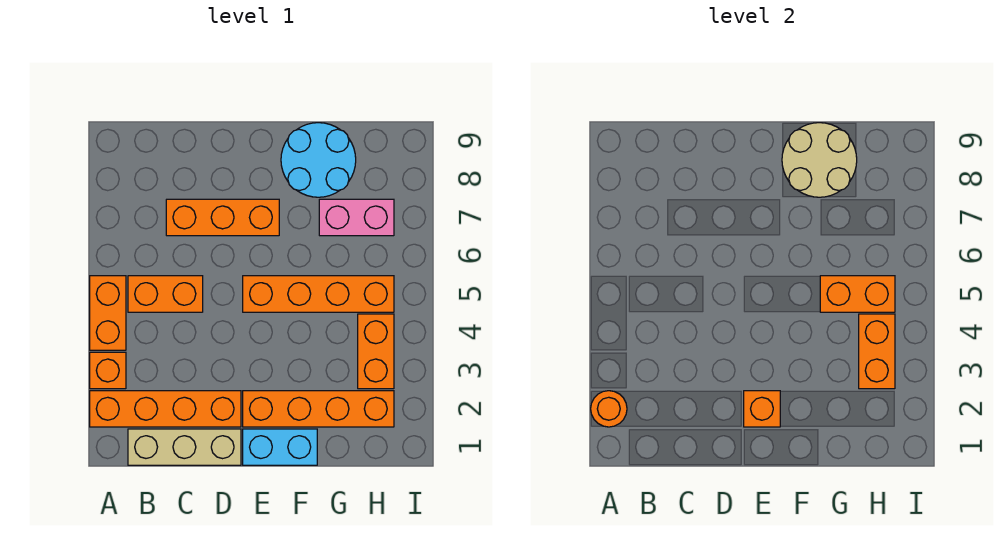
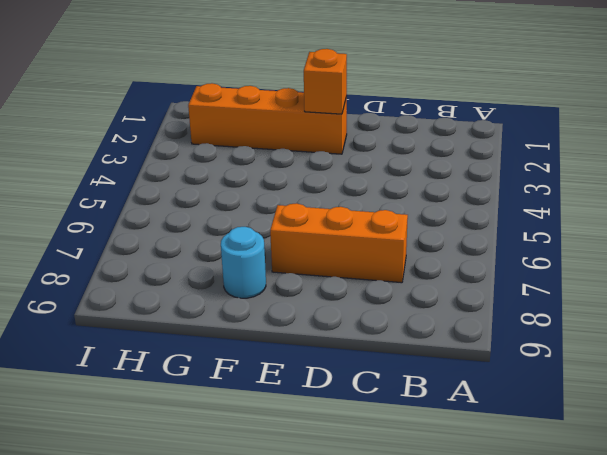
cyan round brick F8 level 1 -> cyan round brick F8:G9 level 1
none -> orange brick A2:D2 level 1
none -> orange brick A3 level 1
none -> orange brick A4:A5 level 1

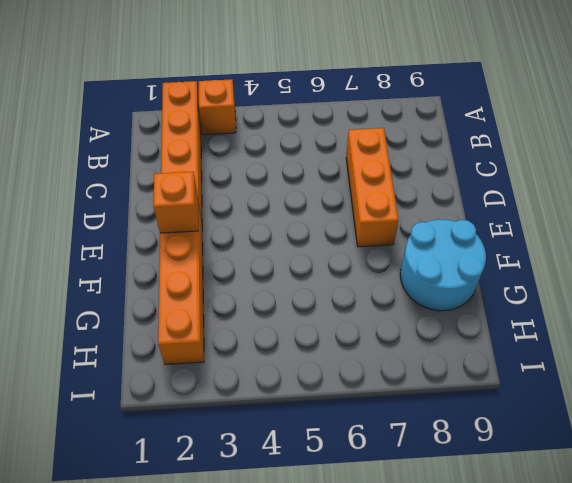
none -> orange brick A4:A5 level 1
none -> tan brick B1:D1 level 1
none -> orange brick B5:C5 level 1

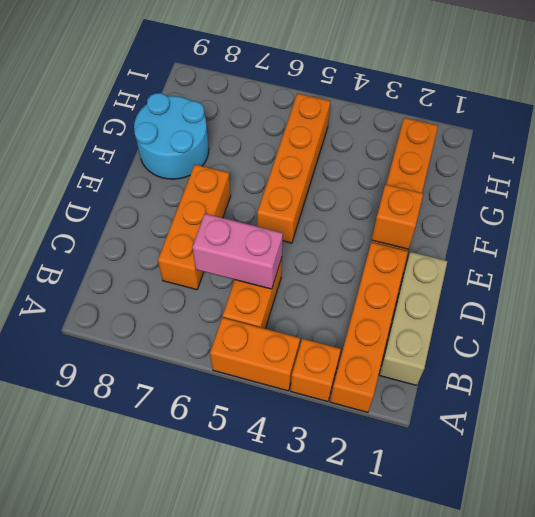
pink brick C5:C6 level 2 -> pink brick G7:H7 level 1
none -> cyan brick E1:F1 level 1
none -> orange brick H3:H4 level 1
none -> orange round brick A2 level 2

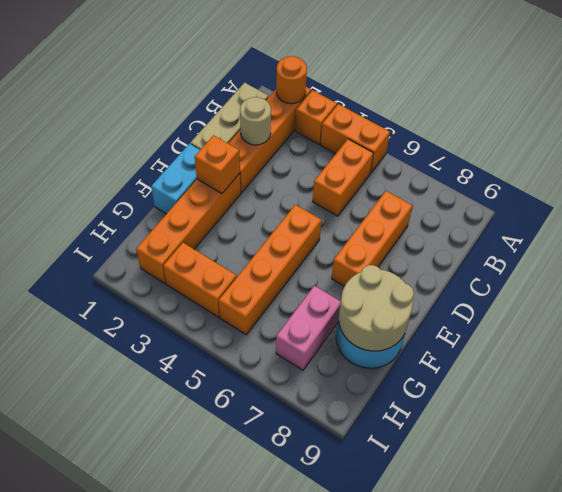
tan round brick C2 level 2 -> none
none -> orange brick G5:H5 level 2
none -> orange brick H3:H4 level 2

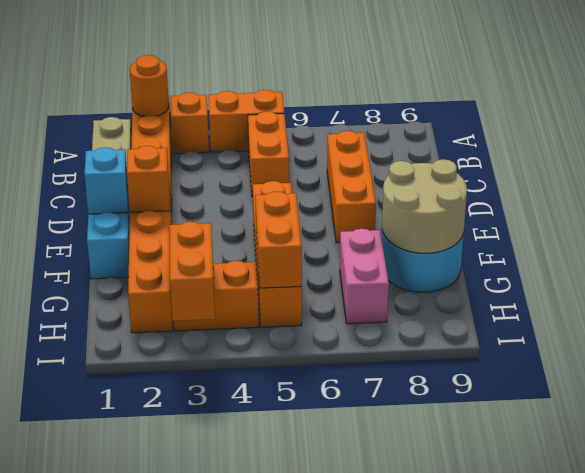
cyan brick E1 level 2 -> none
orange brick H3:I3 level 2 -> orange brick H3:H4 level 2

